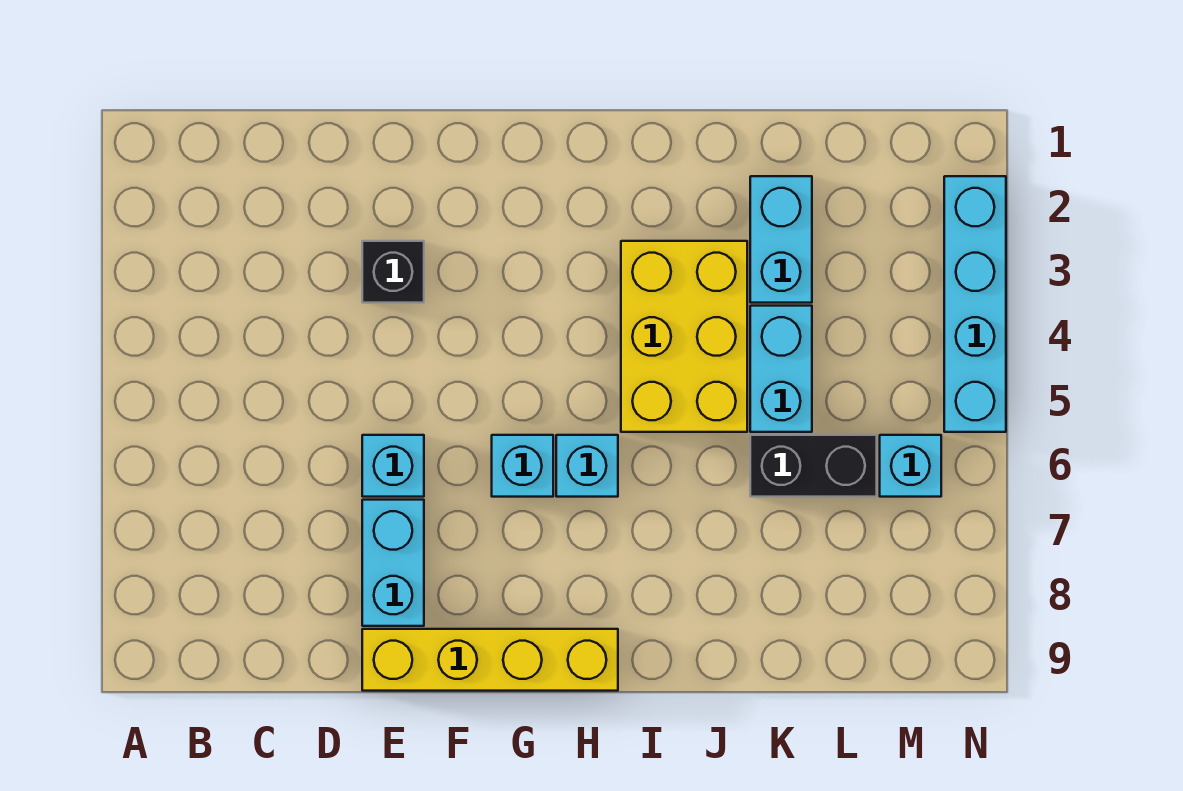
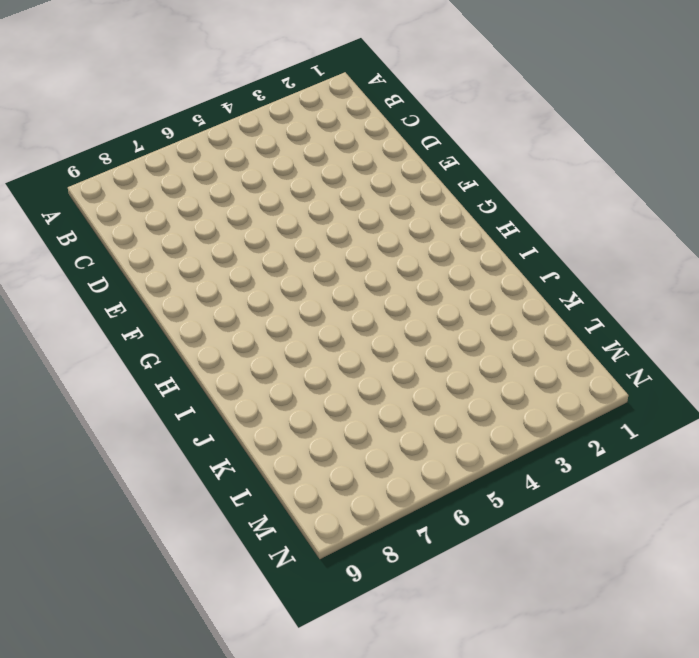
none -> black brick E3 level 1
none -> cyan brick E6 level 1
none -> cyan brick E7:E8 level 1

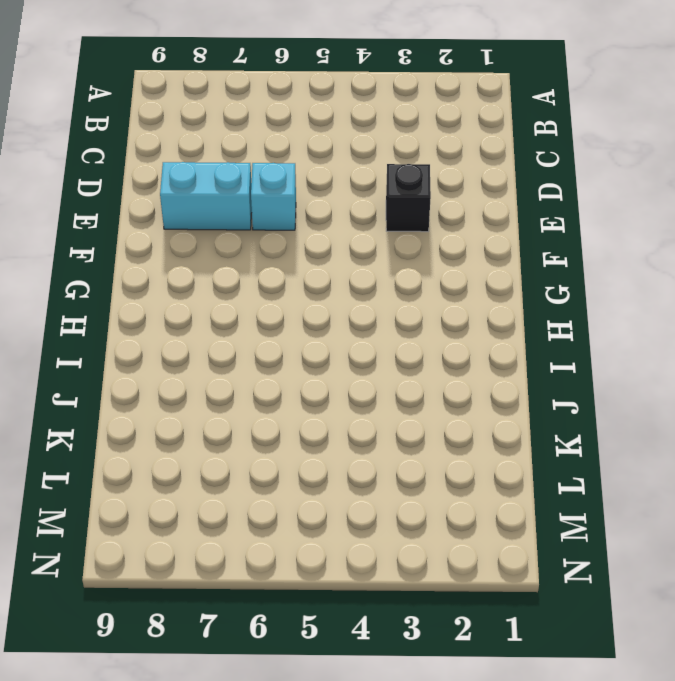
none -> yellow brick E9:H9 level 1
none -> cyan brick G6 level 1
none -> cyan brick H6 level 1

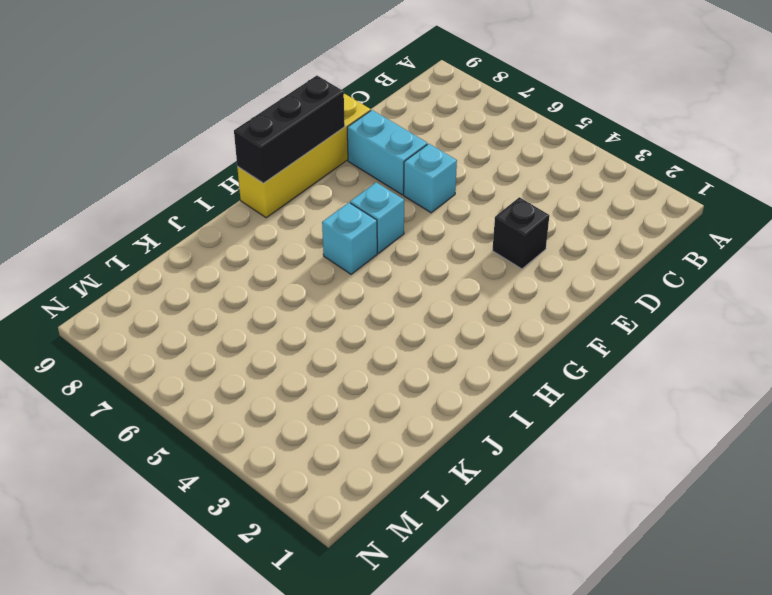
black brick F9:H9 level 2 -> none
none -> yellow brick I3:J5 level 1
none -> cyan brick K2:K3 level 1
none -> cyan brick K4:K5 level 1

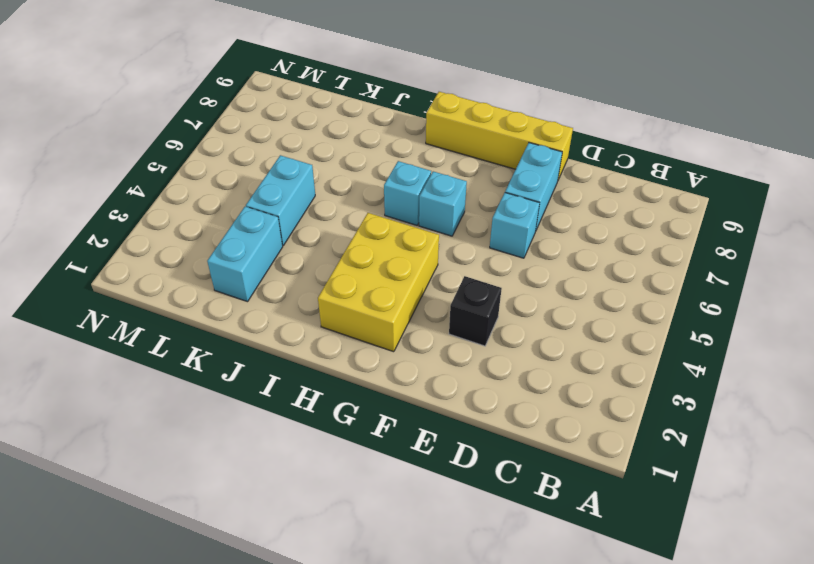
yellow brick G2:H4 level 1 -> yellow brick I3:J5 level 1
none -> black brick K6:L6 level 1
none -> cyan brick M6 level 1
none -> cyan brick N2:N5 level 1

